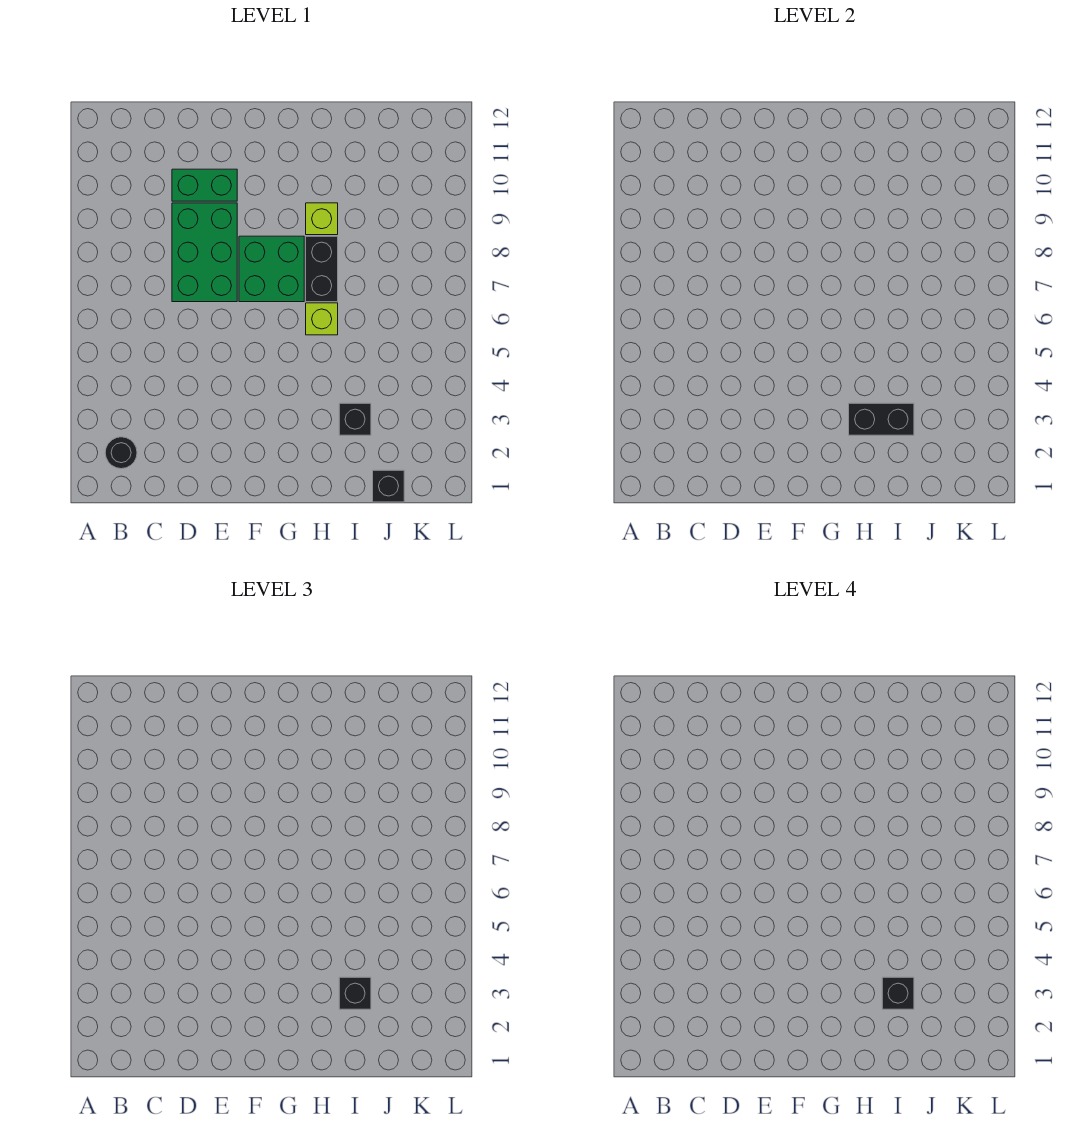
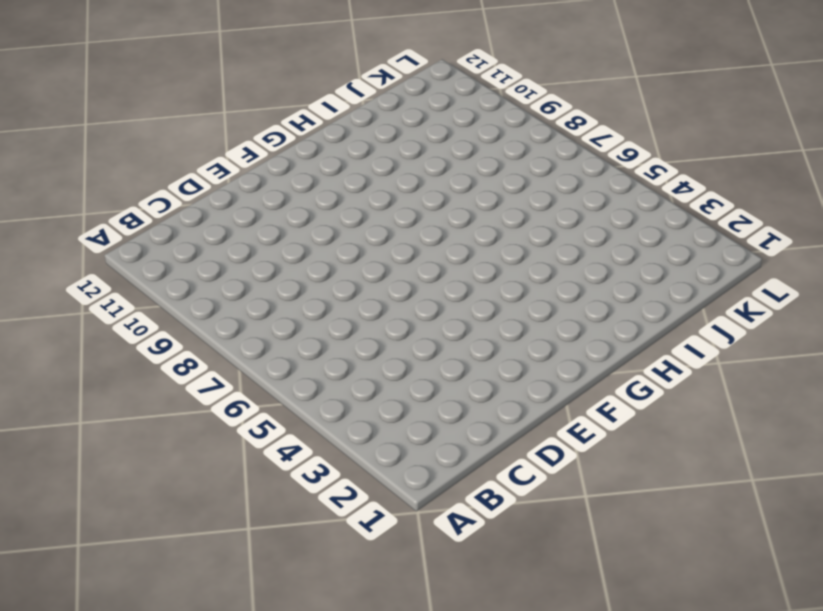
none -> black round brick B2 level 1
none -> green brick D7:E9 level 1
none -> green brick D10:E10 level 1

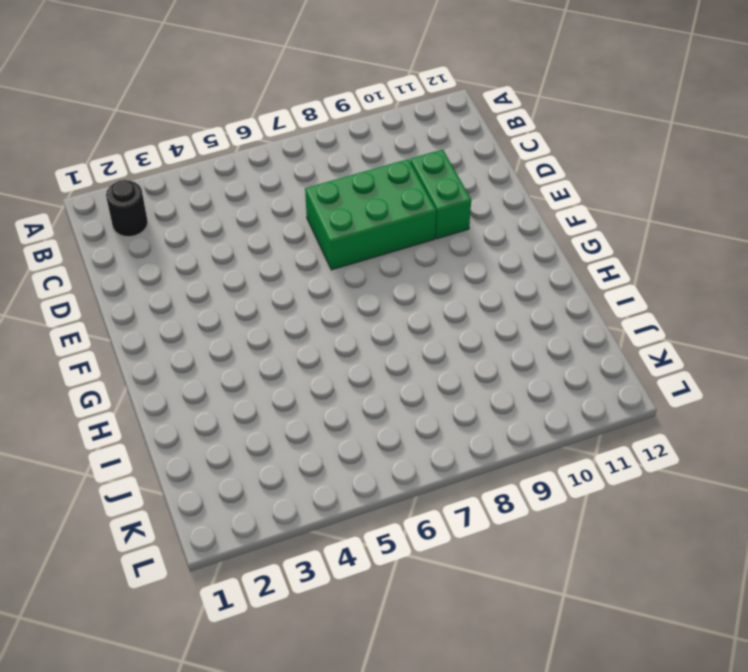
none -> green brick F7:G8 level 1
none -> lime brick H6 level 1
none -> black brick H7:H8 level 1

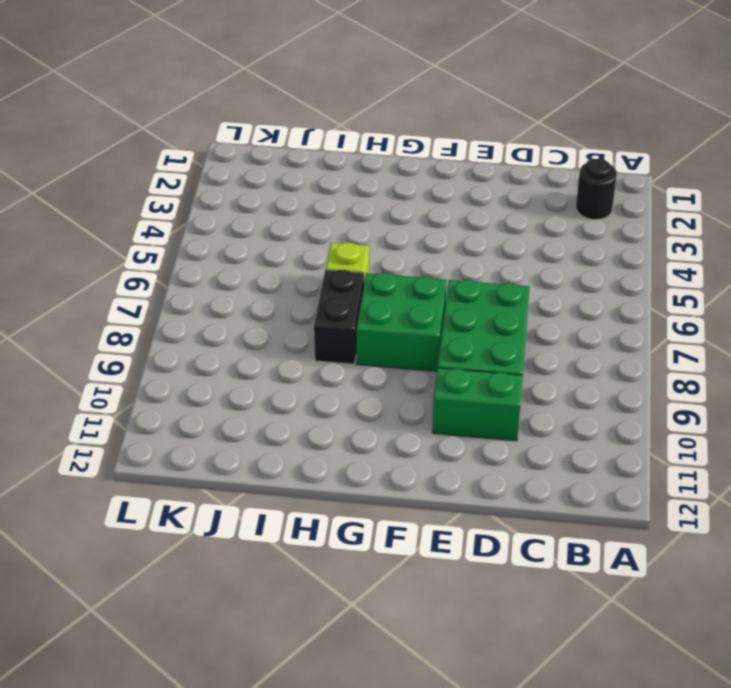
none -> lime brick H9 level 1
none -> black brick I3 level 1
none -> black brick J1 level 1

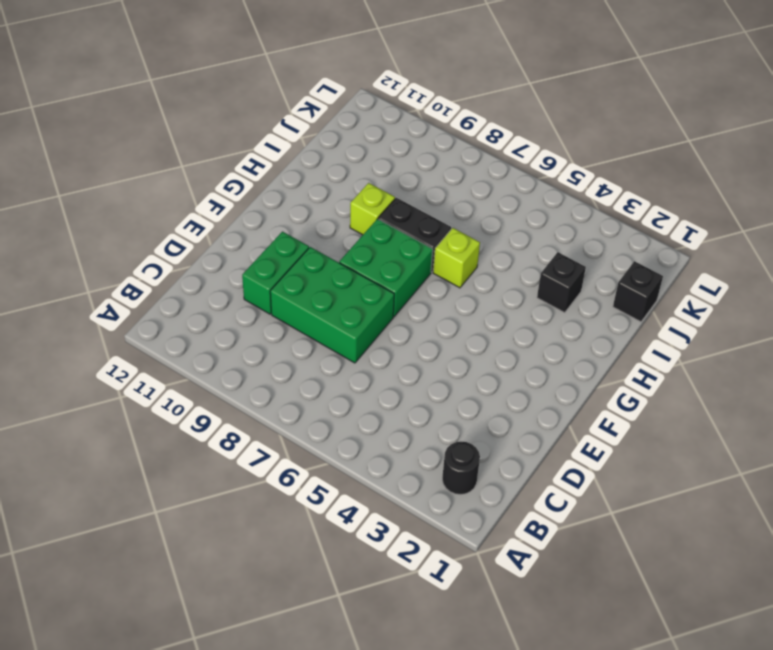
none -> black brick H3:I3 level 2
none -> black brick I3 level 3
none -> black brick I3 level 4

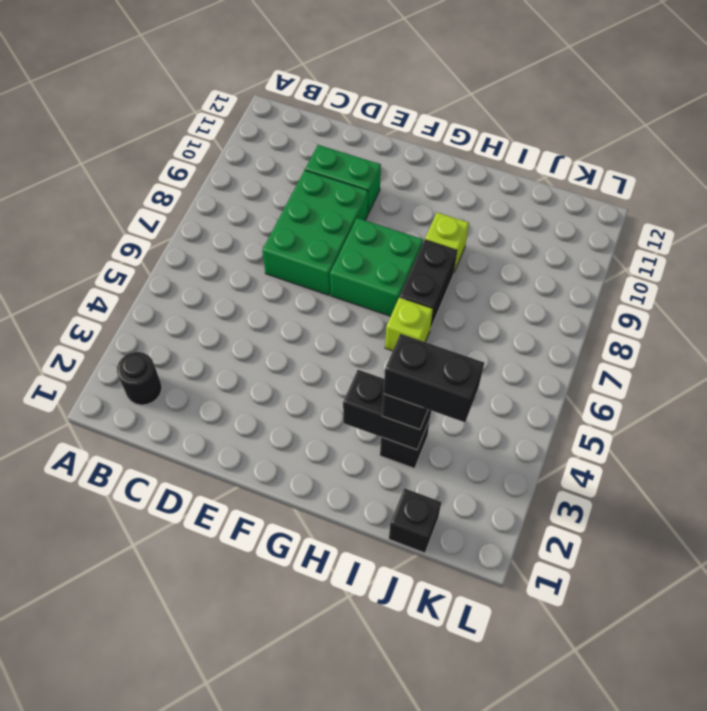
black brick I3:J3 level 4 -> black brick I3 level 4

